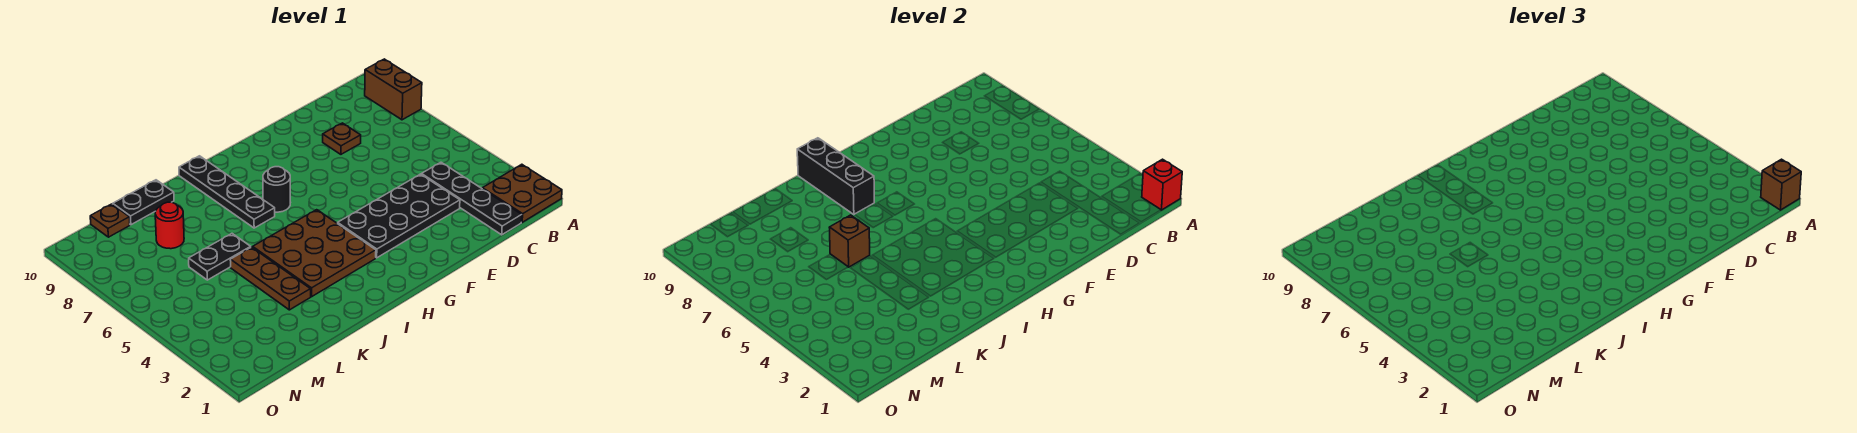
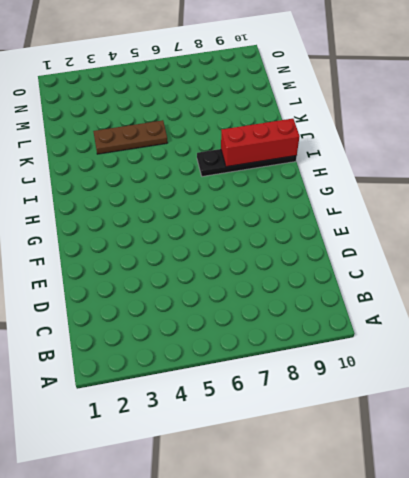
red brick I8:I10 level 2 -> black brick I8:I10 level 2
none -> brown plate A1:B2 level 1
none -> brown brick A8:A9 level 1
none -> black plate C1:C4 level 1

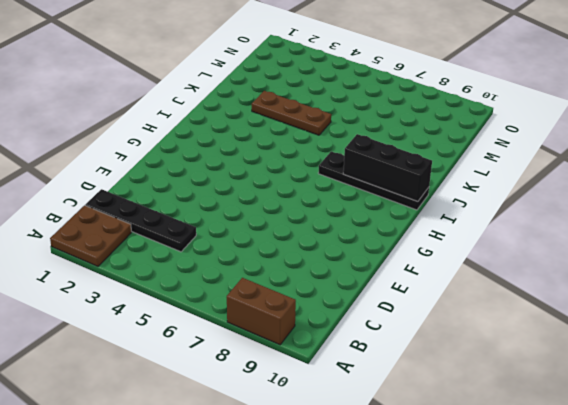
none -> black plate D3:G4 level 1
none -> brown plate D8 level 1
none -> brown plate H3:J5 level 1

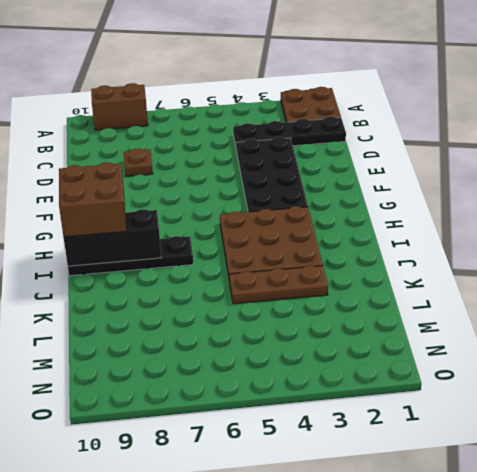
brown brick H9:I10 level 3 -> none
none -> black round brick H7 level 1
none -> black plate K6:L6 level 1
none -> black plate K10:L10 level 1

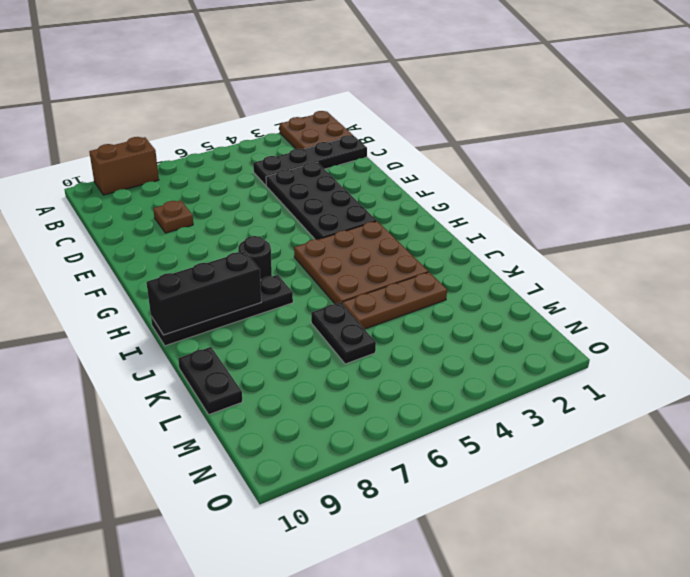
none -> red round brick L8 level 1
none -> brown plate M10 level 1
none -> red brick A1 level 2

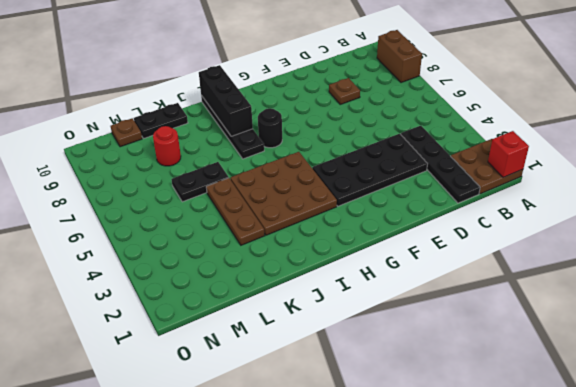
none -> brown brick K6 level 2
none -> brown brick A1 level 3

